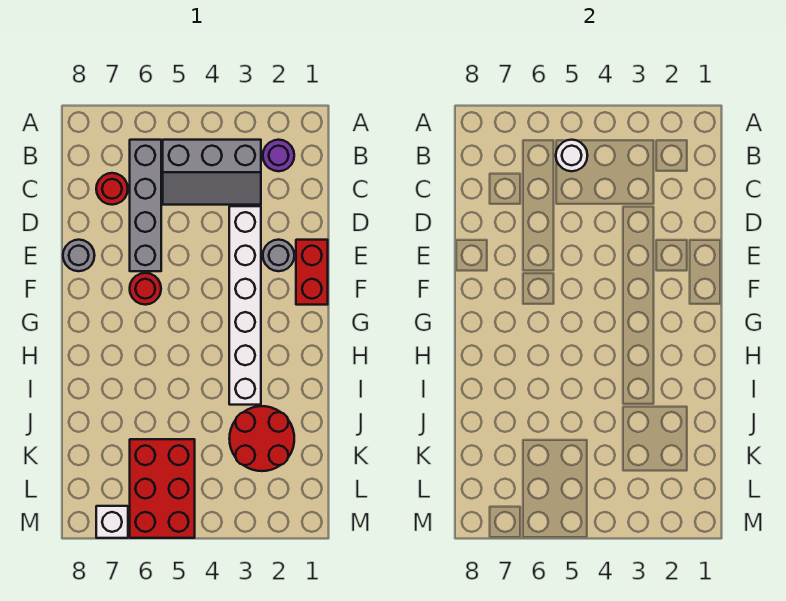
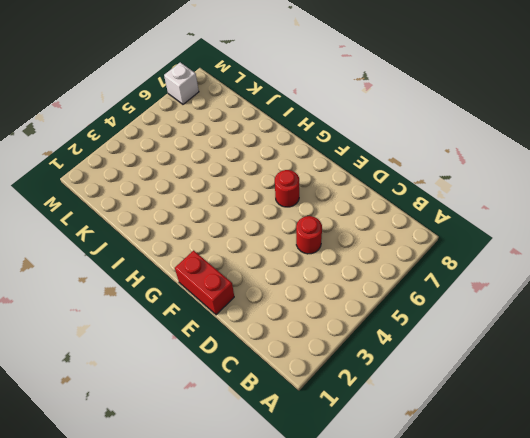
red round brick D5 level 1 -> red round brick C7 level 1
none -> purple round brick B2 level 1
none -> grey slope B3:C5 level 1 top B
none -> grey brick B6:E6 level 1

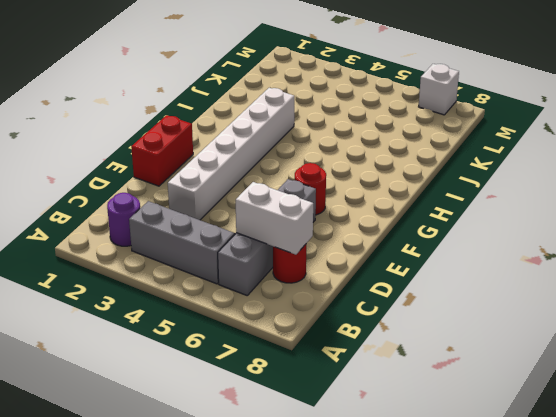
white brick C6:C7 level 2 -> none
none -> grey round brick E2 level 1
none -> grey round brick E8 level 1
none -> red round brick J2:K3 level 1

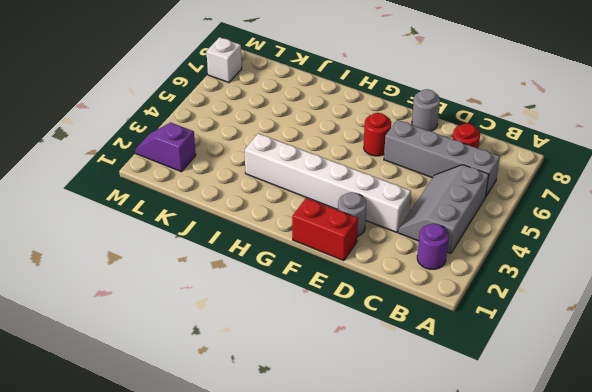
purple slope L2:M2 level 1 top L -> none
none -> red round brick J2:K3 level 1
none -> red brick K5:M6 level 1
none -> white round brick B5 level 2

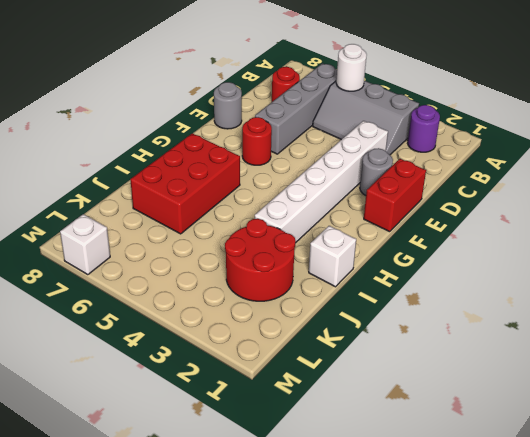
red brick H6:J7 level 1 -> red brick K5:M6 level 1
white brick I1 level 1 -> none

